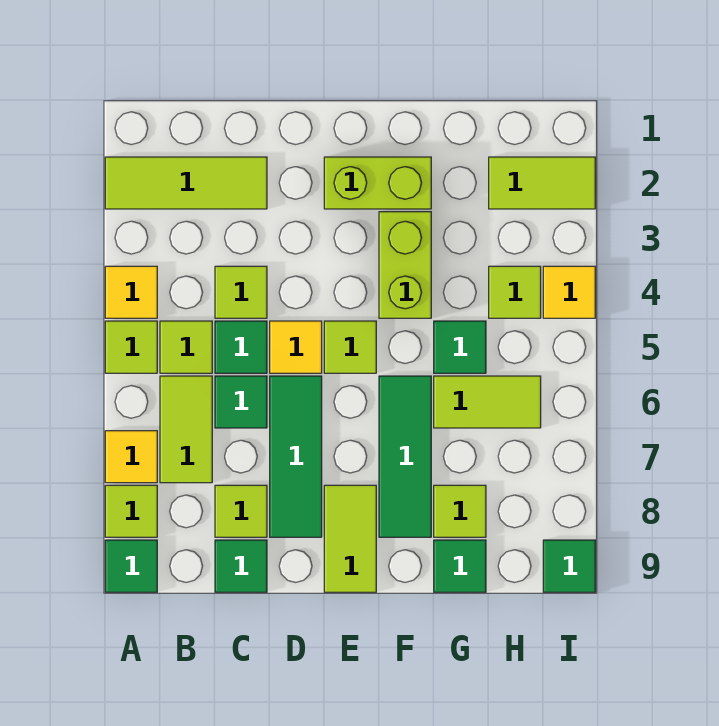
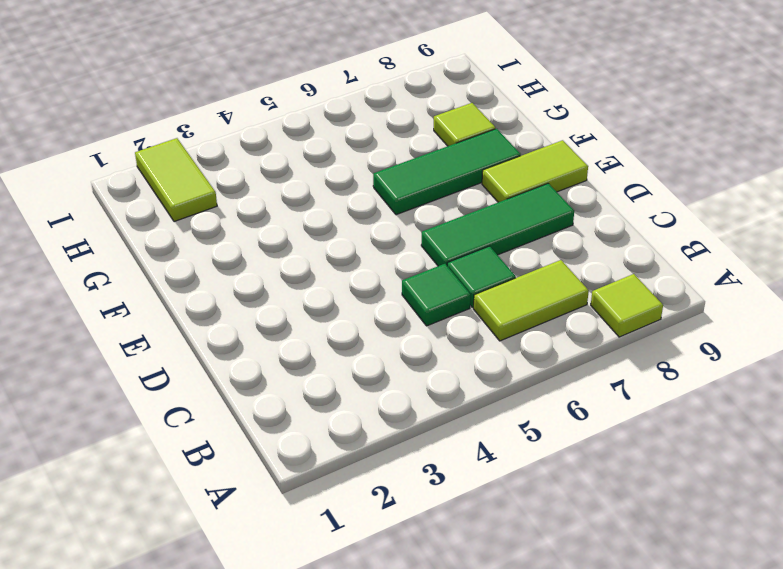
none -> lime tile A2:C2 level 1
none -> yellow tile A4 level 1
none -> lime tile A5 level 1

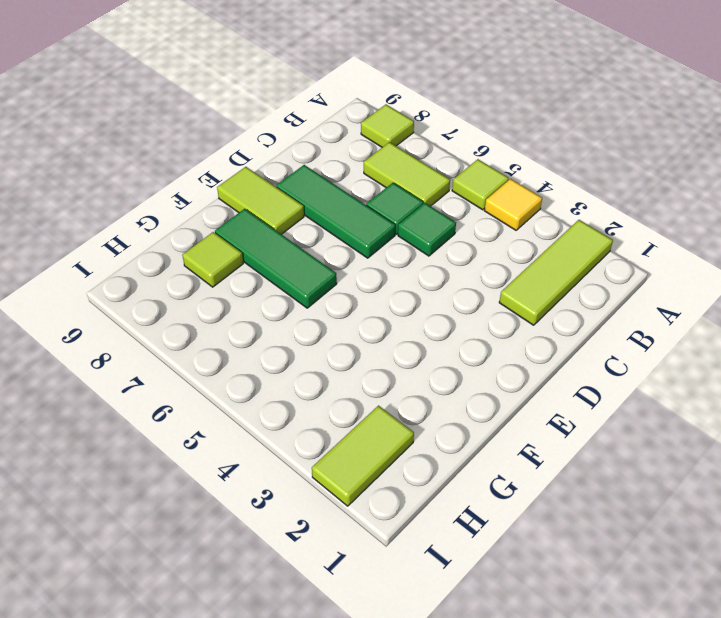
none -> yellow tile A7 level 1
none -> green tile A9 level 1
none -> lime tile B5 level 1

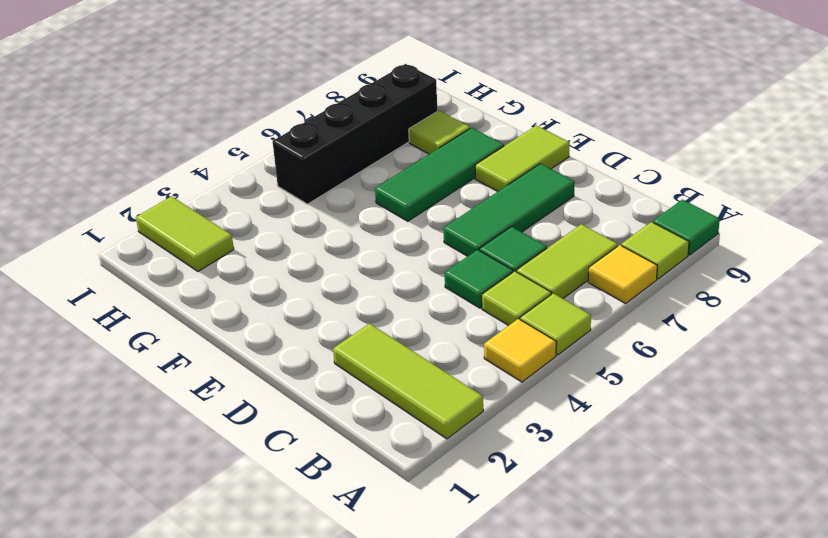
black brick H5:H8 level 1 -> lime tile G6:H6 level 1
none -> lime tile C4 level 1
none -> lime tile C8 level 1
none -> green tile C9 level 1

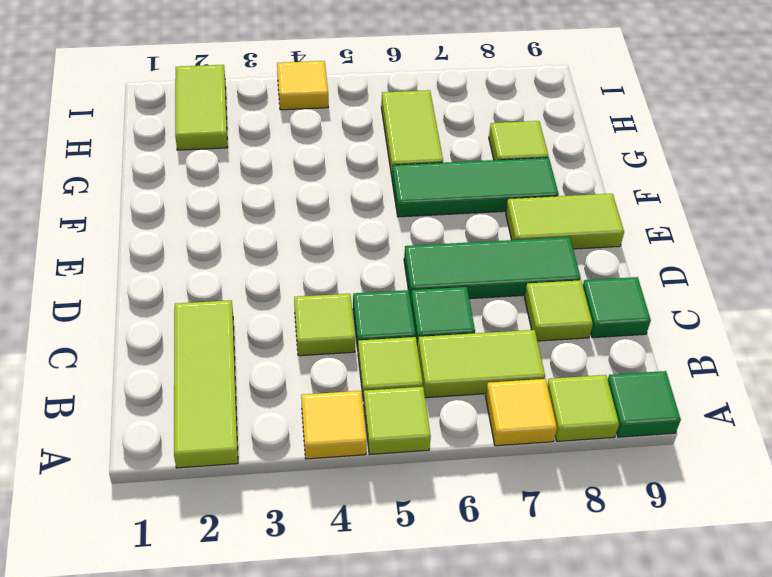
none -> yellow tile D5 level 1
none -> lime brick E2:F2 level 1
none -> lime tile E5 level 1

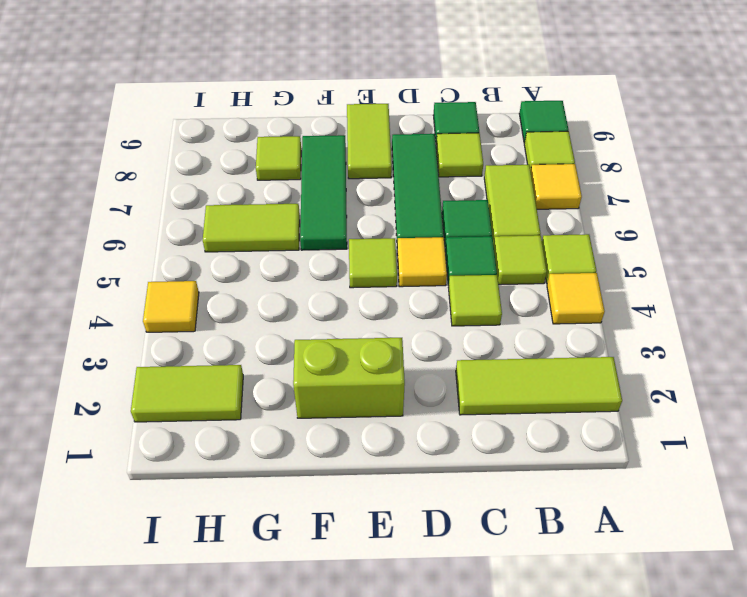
none -> lime brick F3:F4 level 1
none -> green tile G5 level 1
none -> green tile G9 level 1

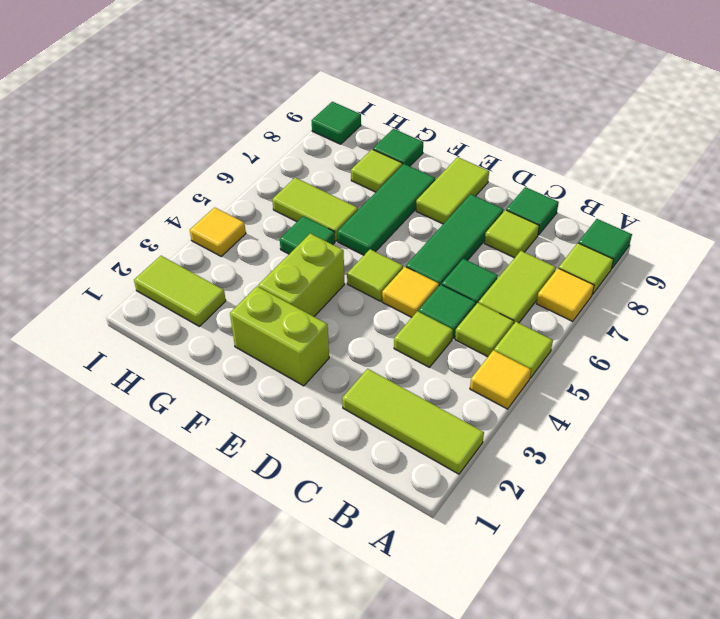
none -> lime tile H4 level 1

